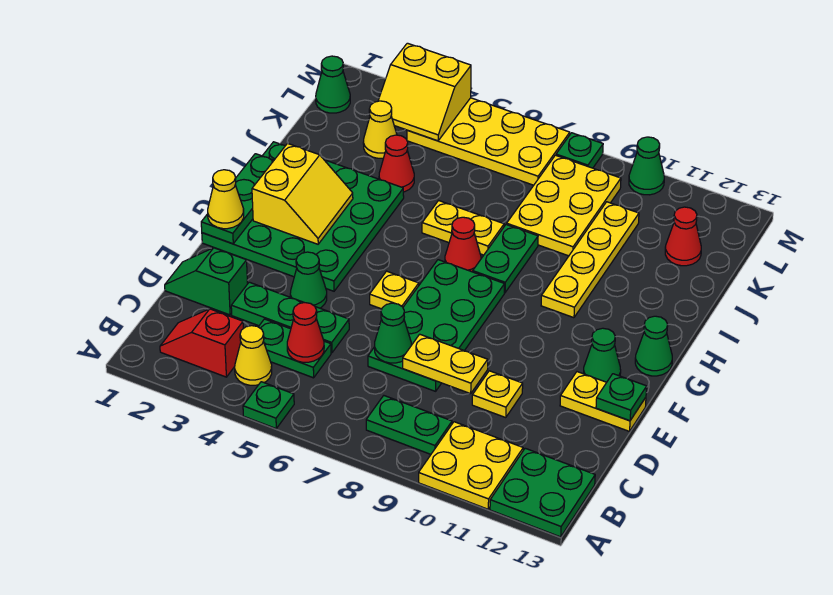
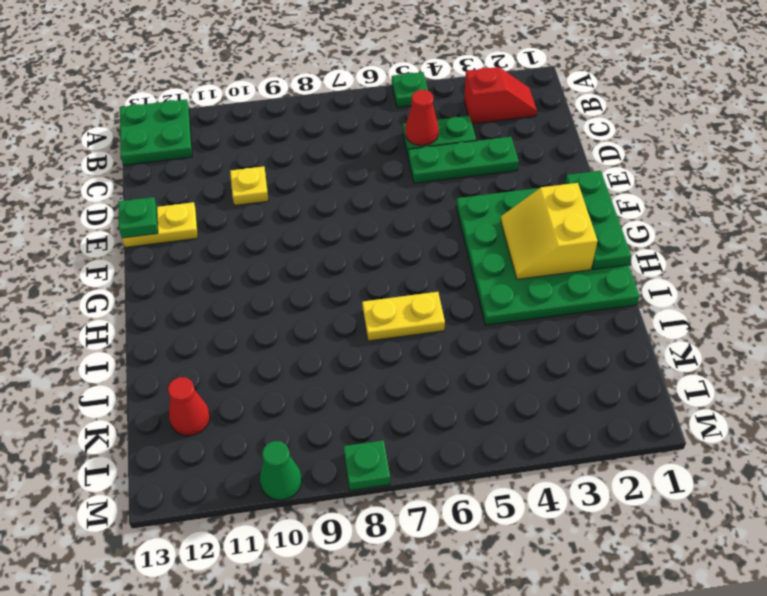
none -> yellow plate A10:B11 level 1
none -> yellow cone B4 level 1
none -> green plate B8:B9 level 1
none -> green slope D1:D2 level 1 top 2

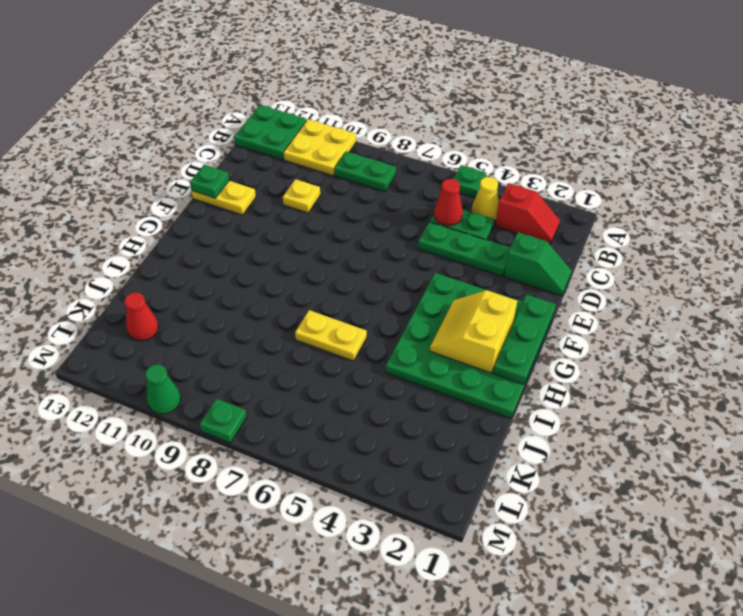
none -> green plate D7:G8 level 1
none -> green cone E4 level 1
none -> yellow plate F6 level 1
none -> green cone F12 level 1

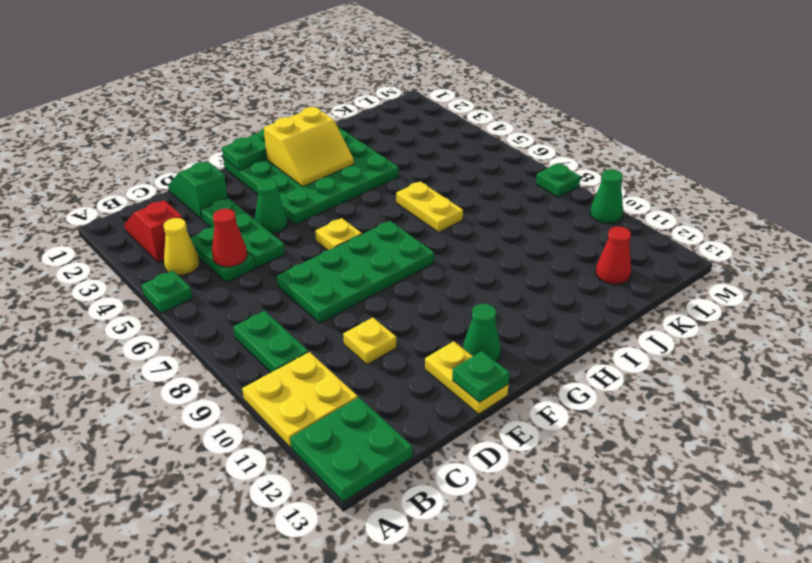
none -> green cone G13 level 1
none -> red cone H7 level 1
none -> green plate H8:I8 level 1
none -> yellow plate H10:K10 level 1

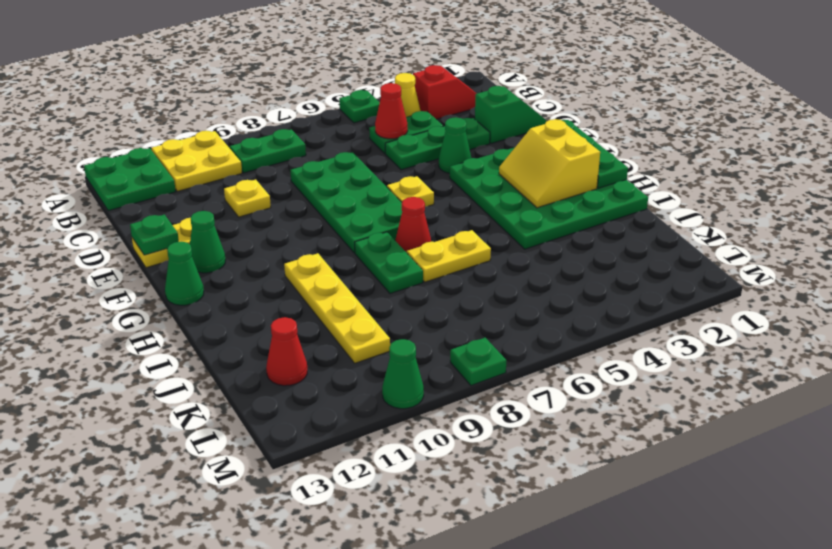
none -> red cone J4 level 1
none -> yellow plate J8:L9 level 1
none -> yellow cone K3 level 1
none -> green cone L1 level 1

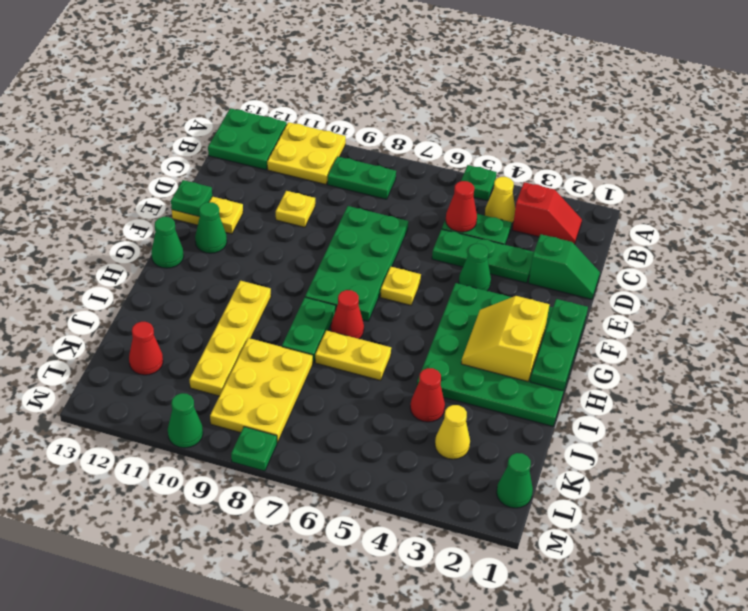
none -> yellow plate L4:M7 level 1
none -> green cone D7 level 2
none -> yellow plate D8:D9 level 2
none -> yellow slope L3:M4 level 2 top M

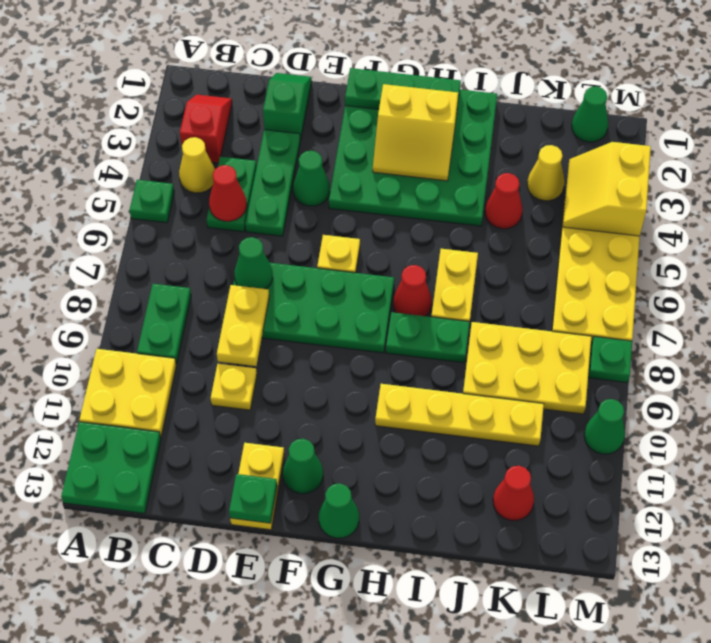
none -> yellow cone F1 level 3

